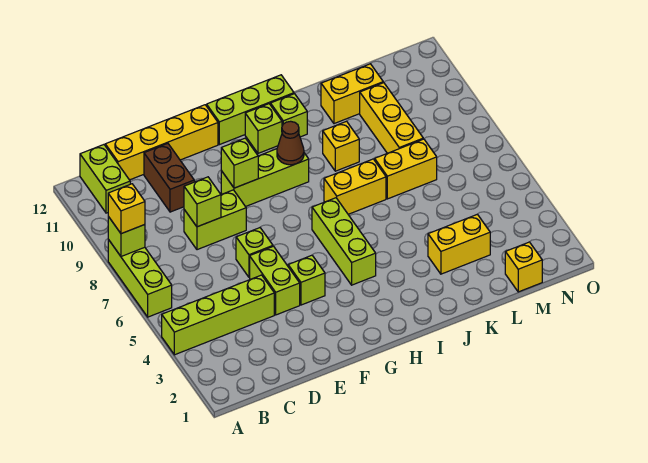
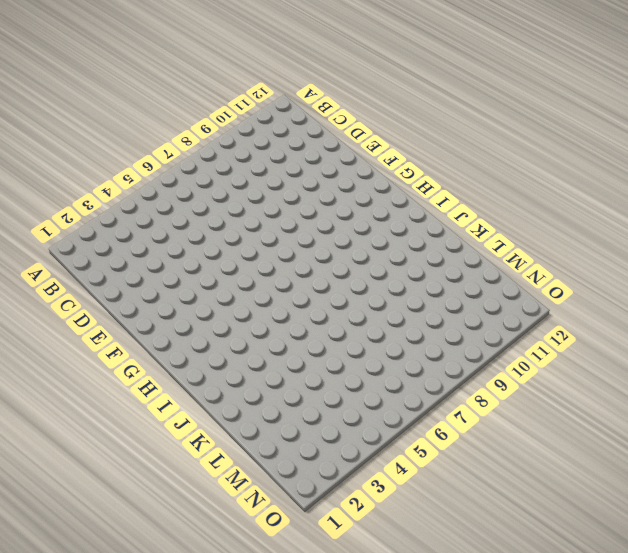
none -> lime brick A4:D4 level 1
none -> lime brick A6:A8 level 1
none -> lime brick B11:B12 level 1

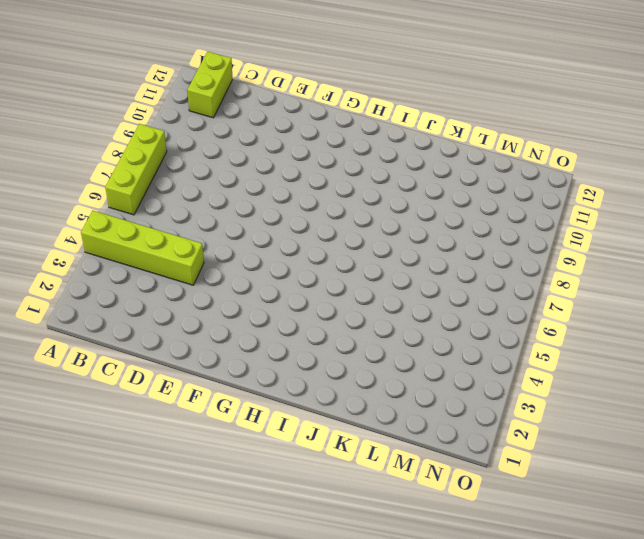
none -> yellow brick C12:F12 level 1
none -> lime brick D8:E8 level 1
none -> brown brick D10:D11 level 1

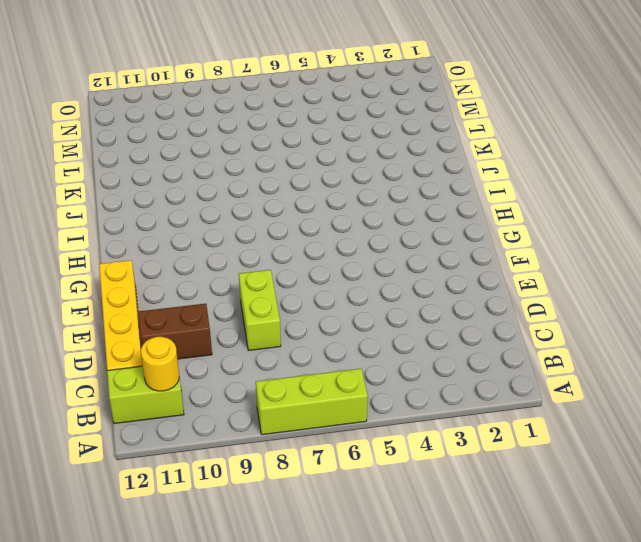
yellow round brick B11 level 2 -> none
none -> lime brick A4:D4 level 1
none -> lime brick E4:E5 level 1
none -> lime brick E6 level 1

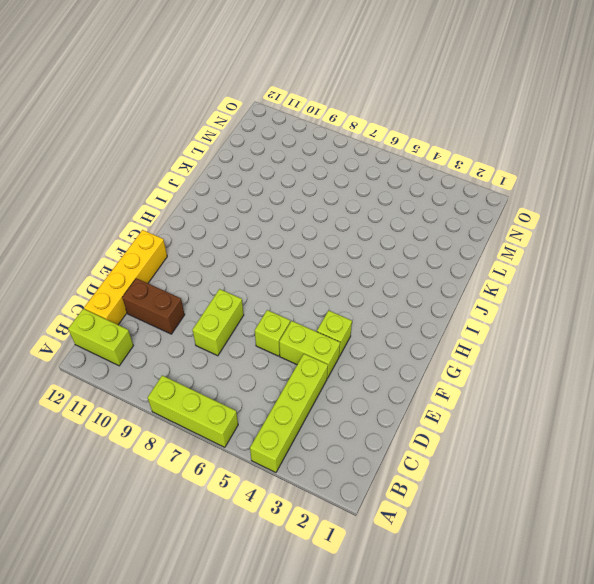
none -> lime brick F9:H9 level 1
none -> lime brick G12:I12 level 1
none -> lime brick H4:H6 level 1

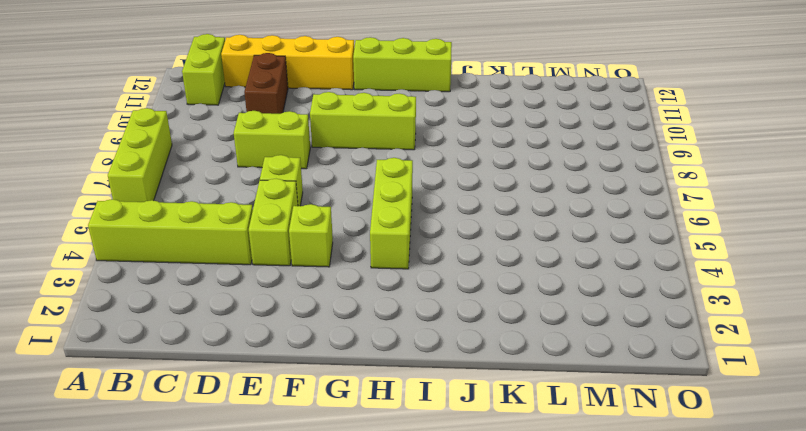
none -> lime brick H11 level 1
none -> yellow brick I7:J7 level 1
none -> lime brick I11 level 1

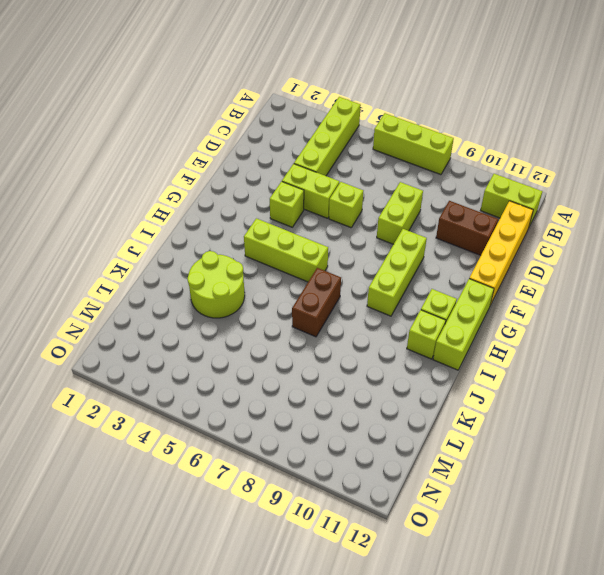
brown brick I7:J7 level 1 -> yellow brick I7:J7 level 1
lime round brick J3:K4 level 1 -> yellow brick K3:L3 level 1
none -> yellow brick J9 level 1
none -> yellow brick K7:L7 level 1
none -> yellow brick K11:L11 level 1

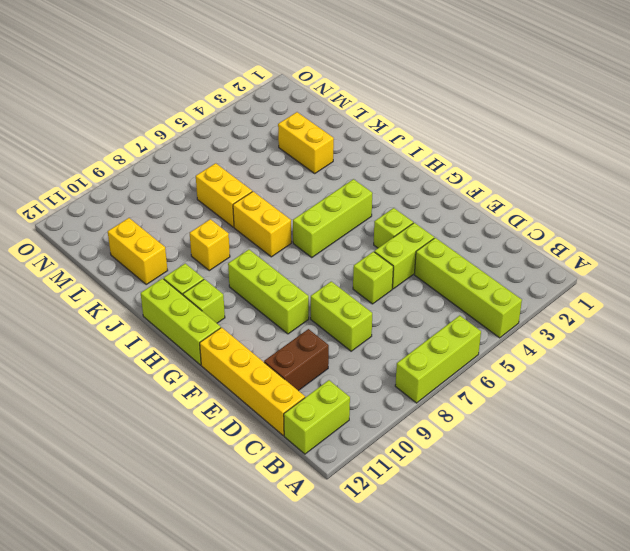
none -> yellow brick L8:L10 level 1
none -> yellow brick M1 level 1
none -> lime brick A8 level 2

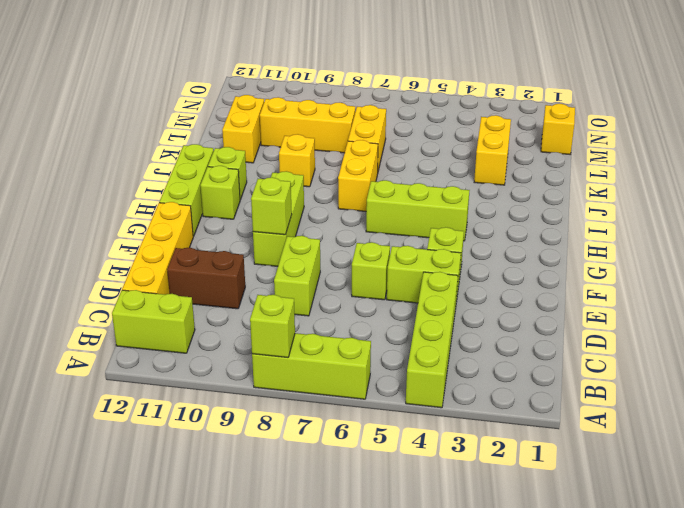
none -> lime brick D8 level 2
none -> brown cone H9 level 2
none -> yellow brick A8 level 3

